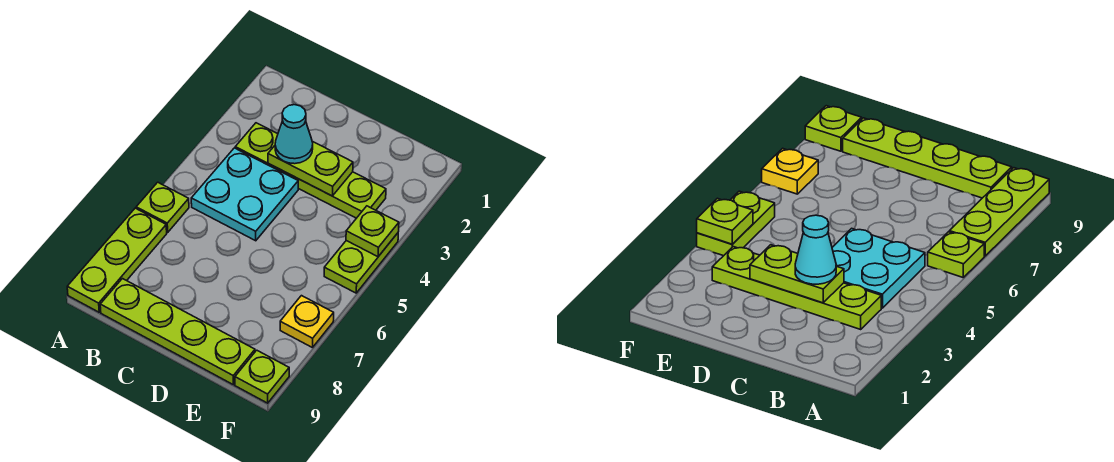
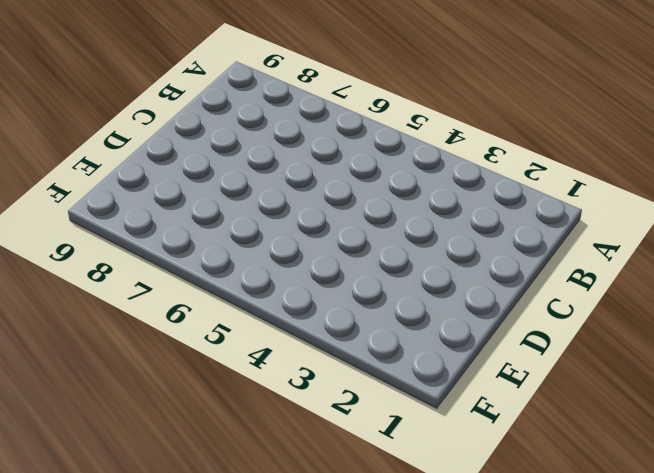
none -> lime plate A6 level 1
none -> lime plate A7:A9 level 1

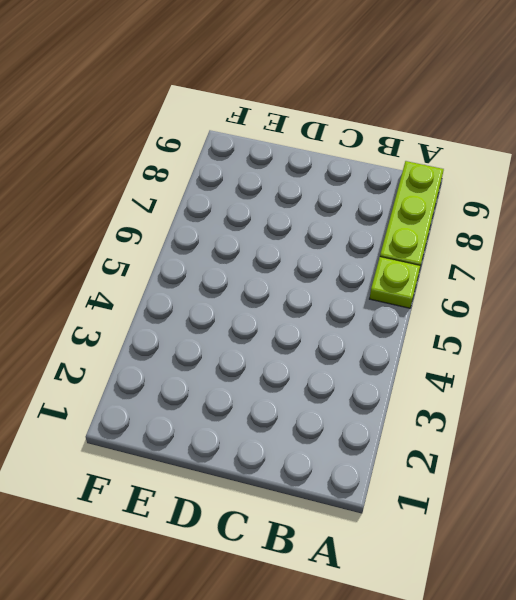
none -> lime plate B3:E3 level 1
none -> cyan plate B4:C5 level 1

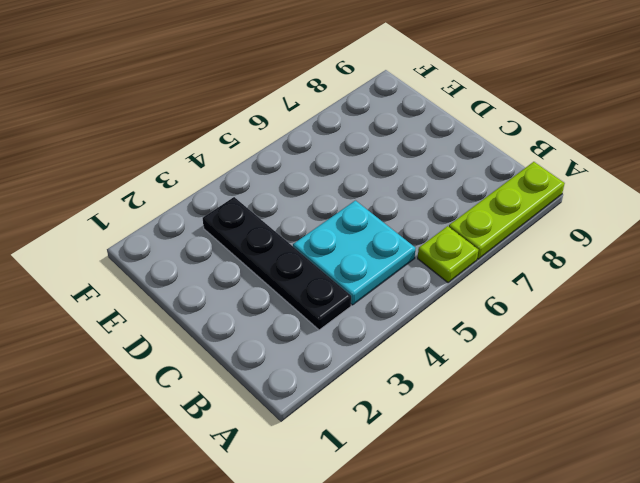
black plate B3:E3 level 1 -> lime plate B3:E3 level 1
none -> lime plate B9:E9 level 1
none -> lime plate F4:F5 level 1

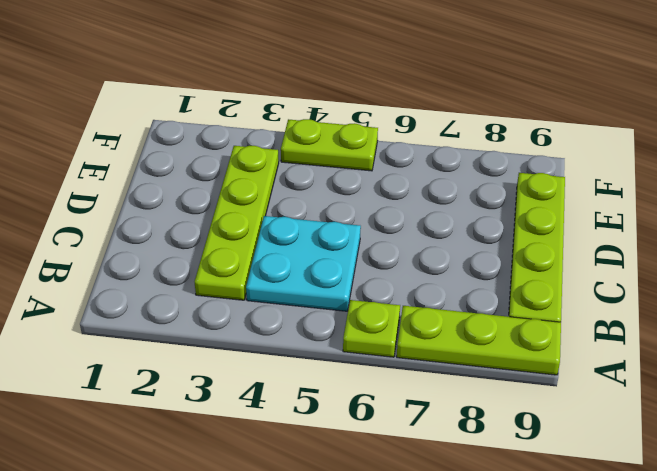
none -> yellow plate F7 level 1
none -> lime plate F9 level 1

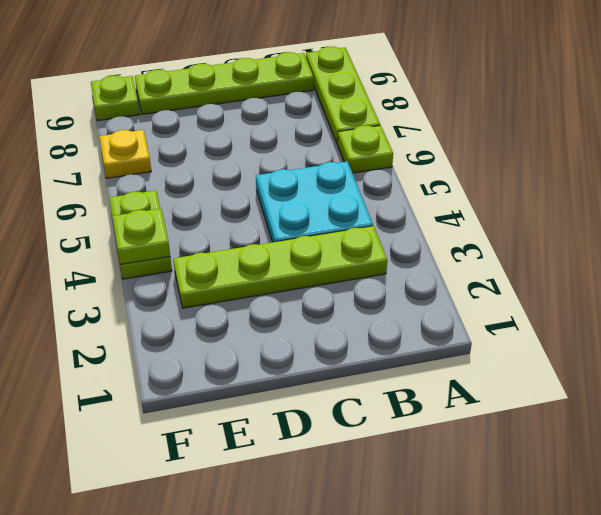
none -> lime plate C3:D3 level 2
none -> cyan cone C3 level 3

